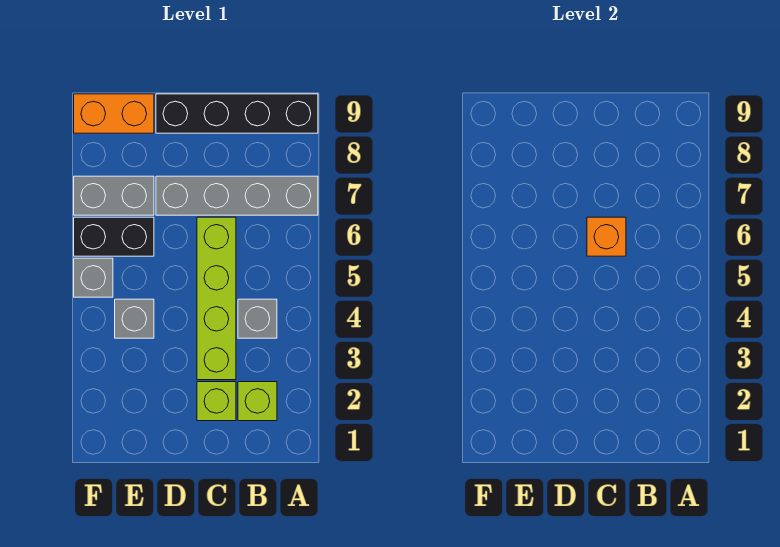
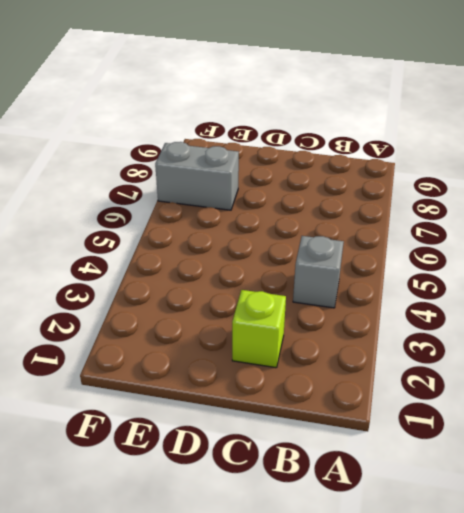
none -> grey brick A7:D7 level 1
none -> black brick A9:D9 level 1
none -> lime brick B2 level 1

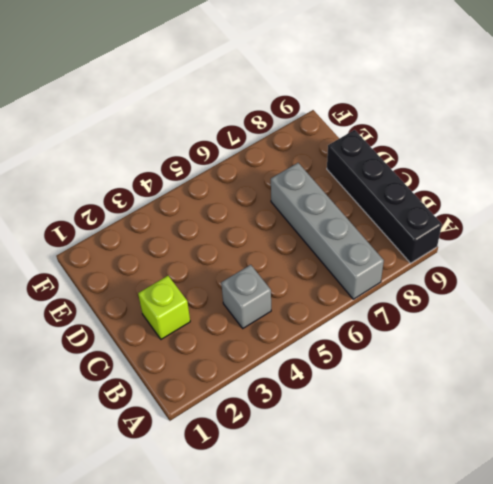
none -> lime brick B2 level 1
none -> lime brick C3:C6 level 1
none -> grey brick E4 level 1

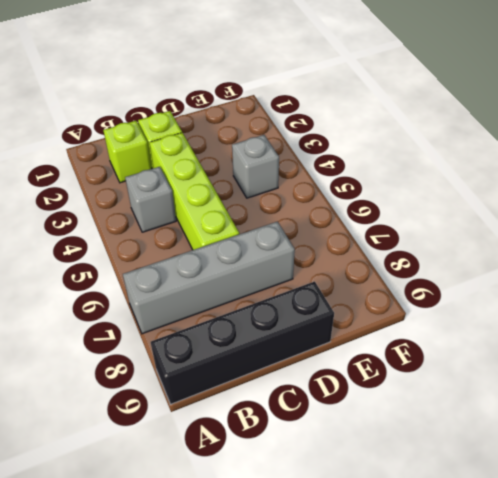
none -> black brick E6:F6 level 1
none -> grey brick E7:F7 level 1
none -> orange brick E9:F9 level 1

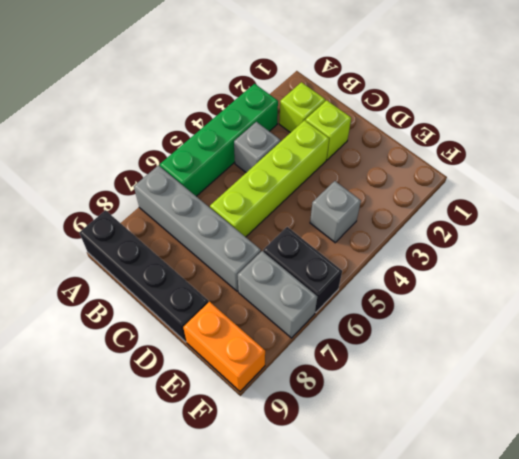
green brick A3:A6 level 1 -> none
none -> grey brick F5 level 1
none -> orange brick C6 level 2

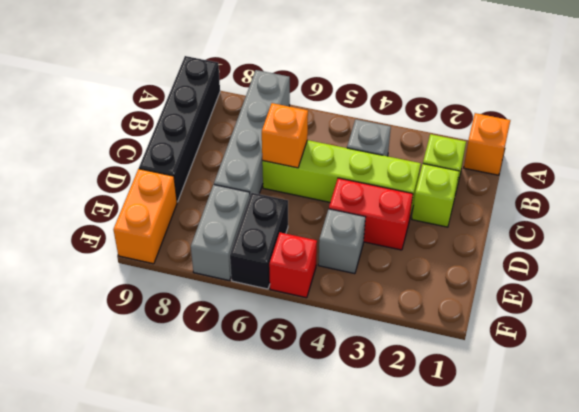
orange brick A1 level 1 -> none
red brick D3:D4 level 1 -> none
red brick F5 level 1 -> grey brick F5 level 1

